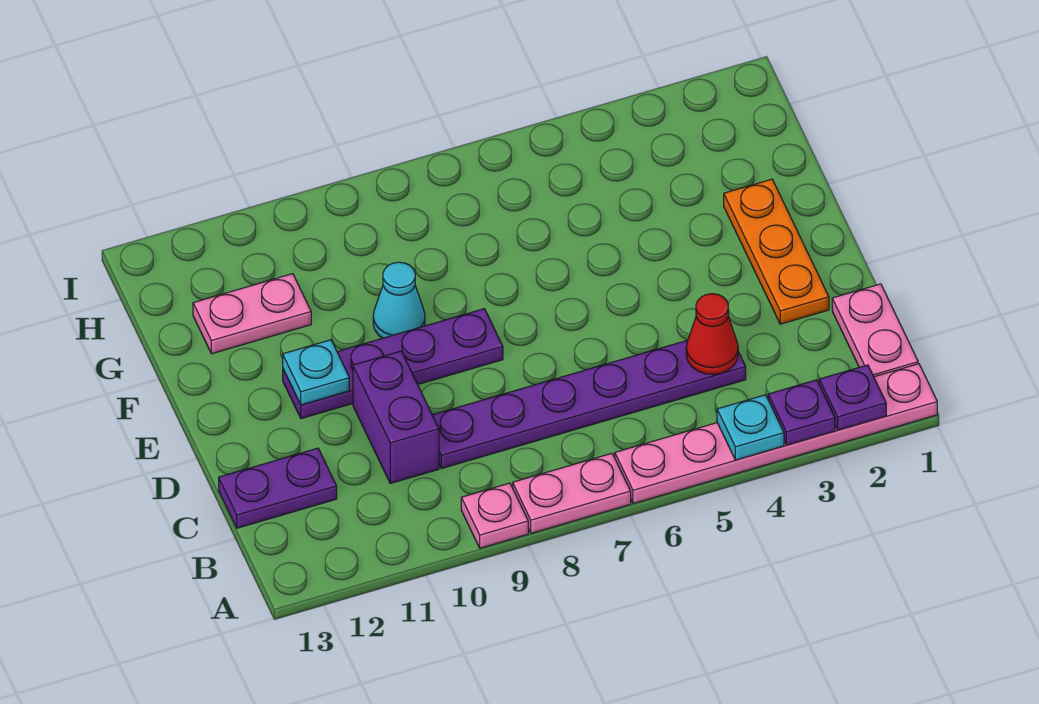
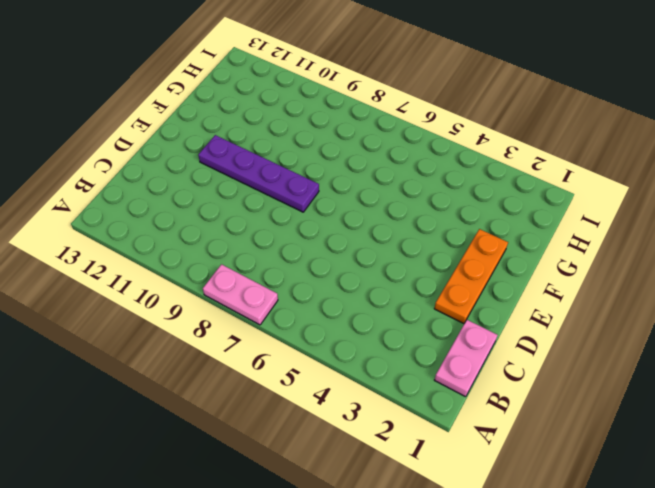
none -> pink plate A1:A6 level 1
none -> pink plate A9 level 1
none -> purple plate C4:C9 level 1

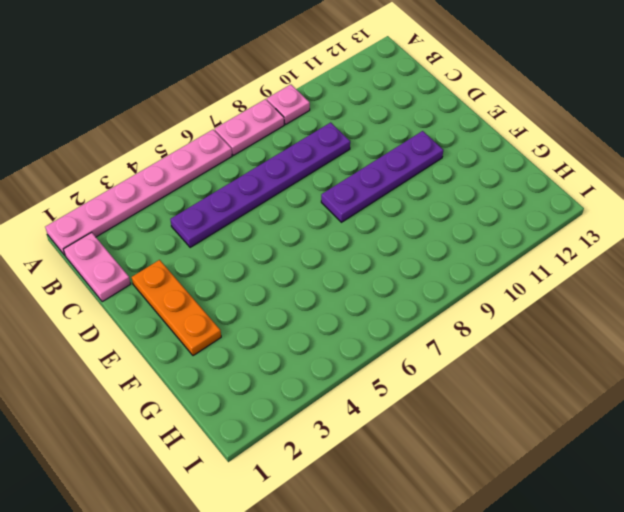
none -> purple brick C10:D10 level 1
none -> purple plate C12:C13 level 1
none -> cyan cone F9 level 1

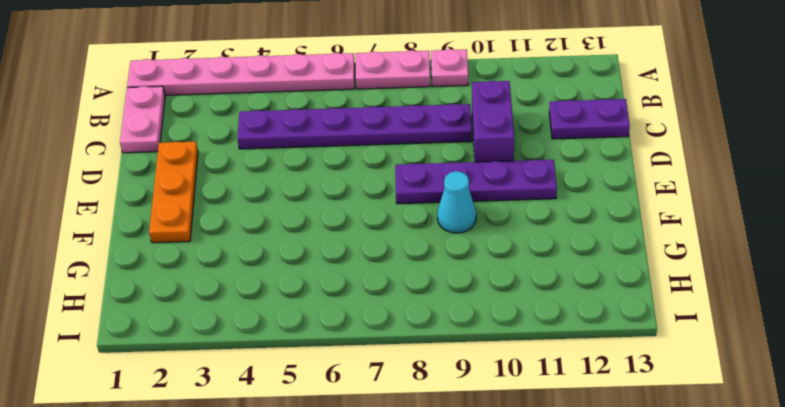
none -> pink plate G11:G12 level 1
none -> purple plate A2 level 2
none -> purple plate A3 level 2

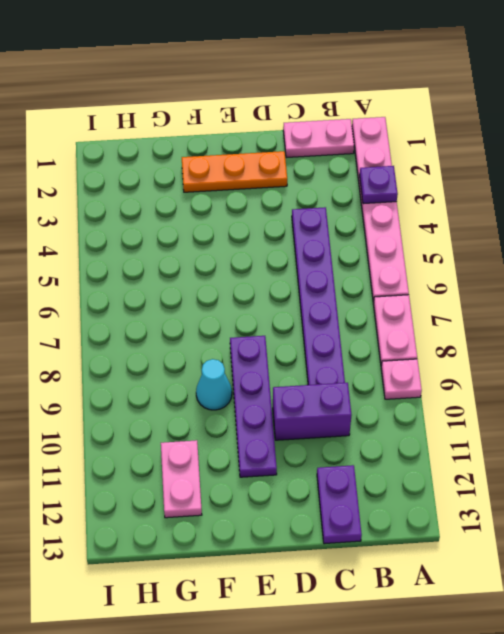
none -> purple plate A2 level 2
none -> cyan plate A4 level 2
none -> red cone C4 level 2

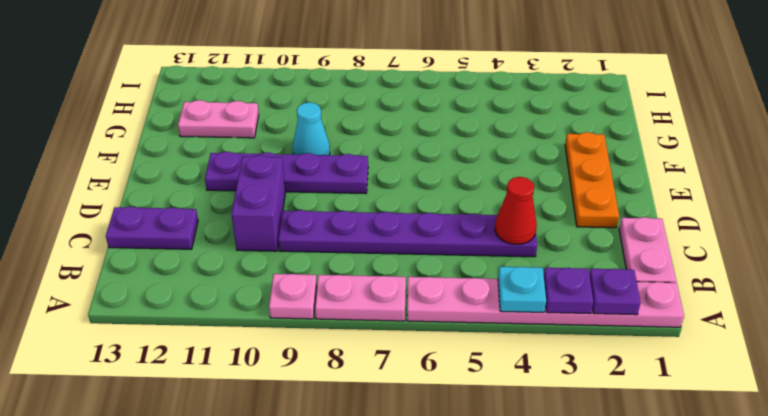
none -> cyan plate E11 level 2

